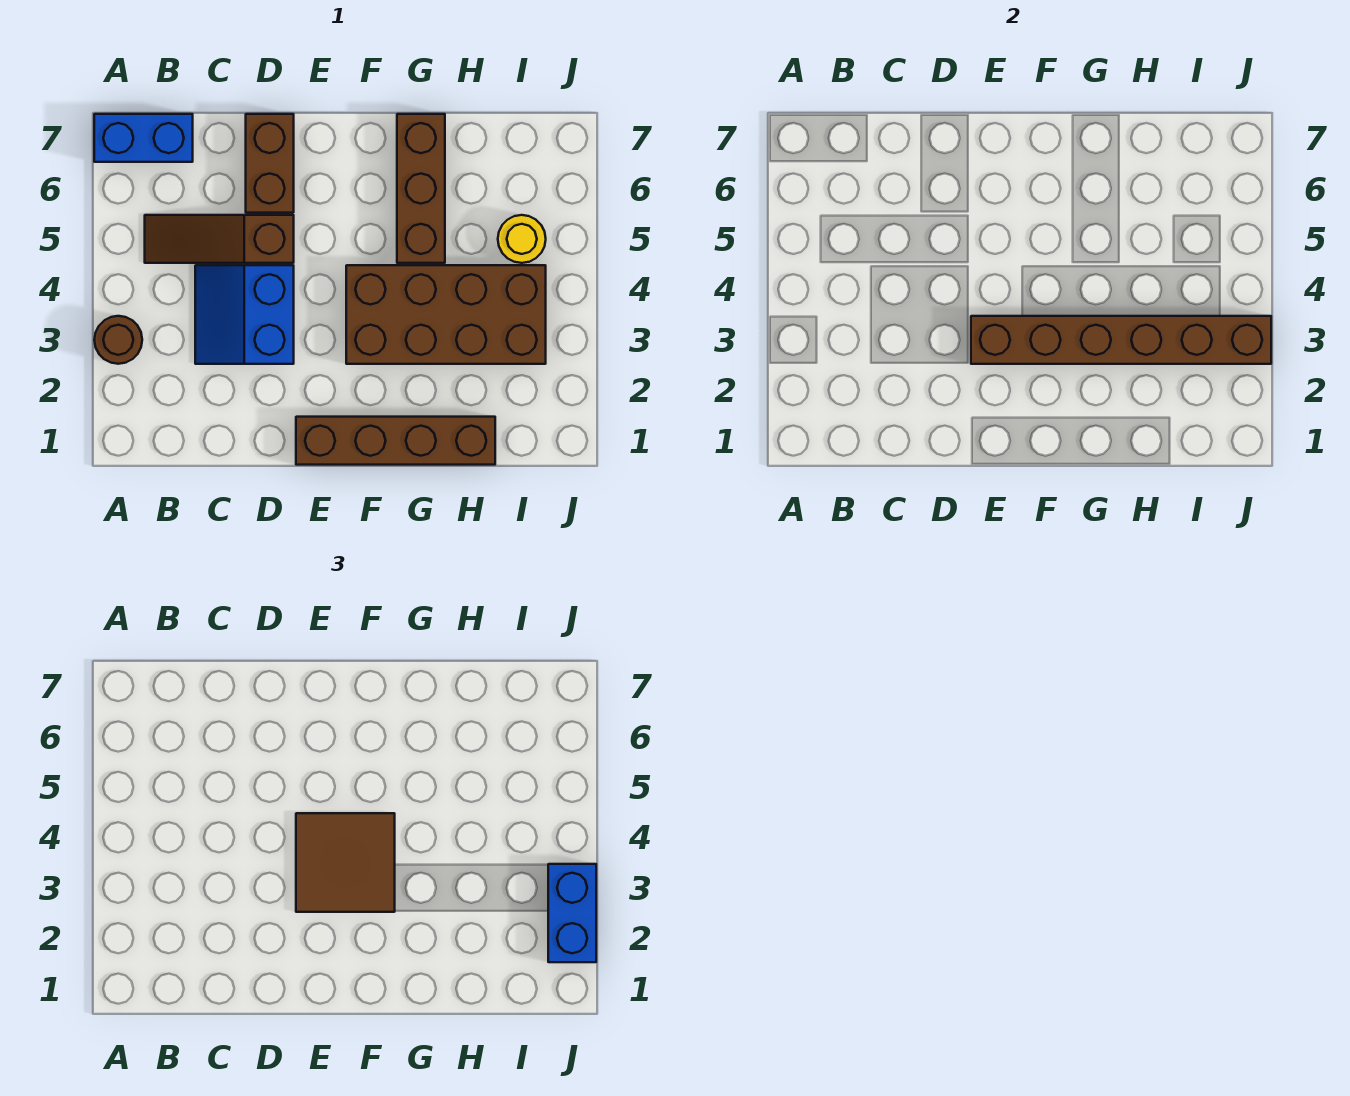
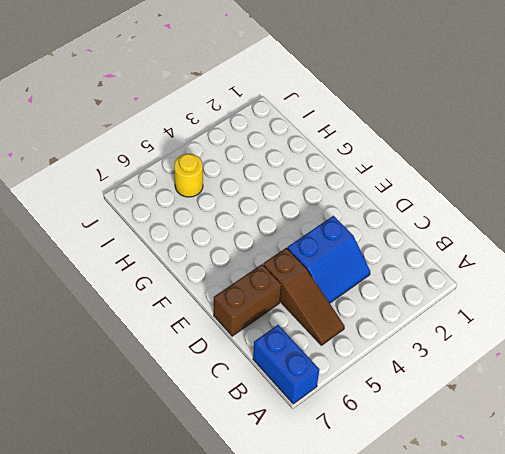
none -> brown round brick A3 level 1
none -> brown brick E1:H1 level 1
none -> brown brick F3:I4 level 1

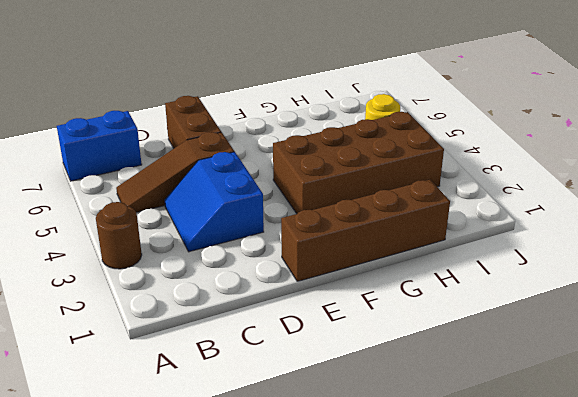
none -> brown brick G5:G7 level 1
none -> brown brick E3:J3 level 2
none -> brown tile E3:F4 level 3

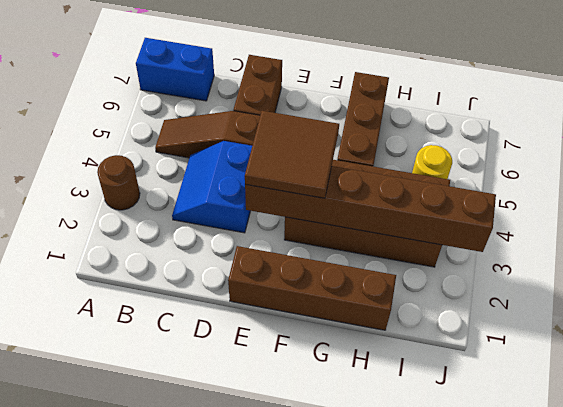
none -> blue brick J2:J3 level 3

